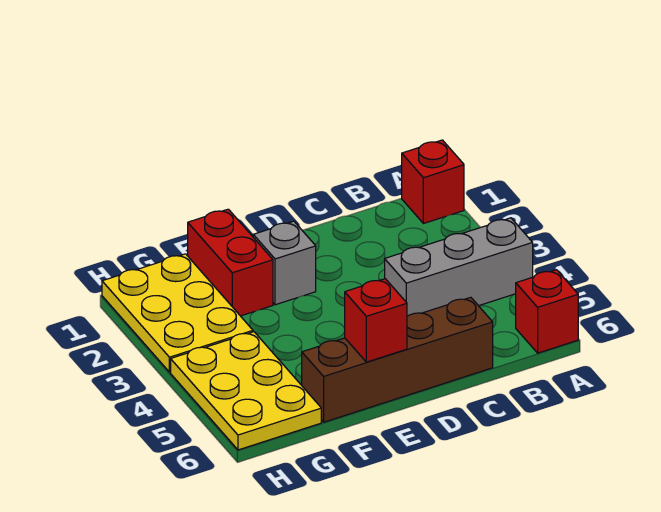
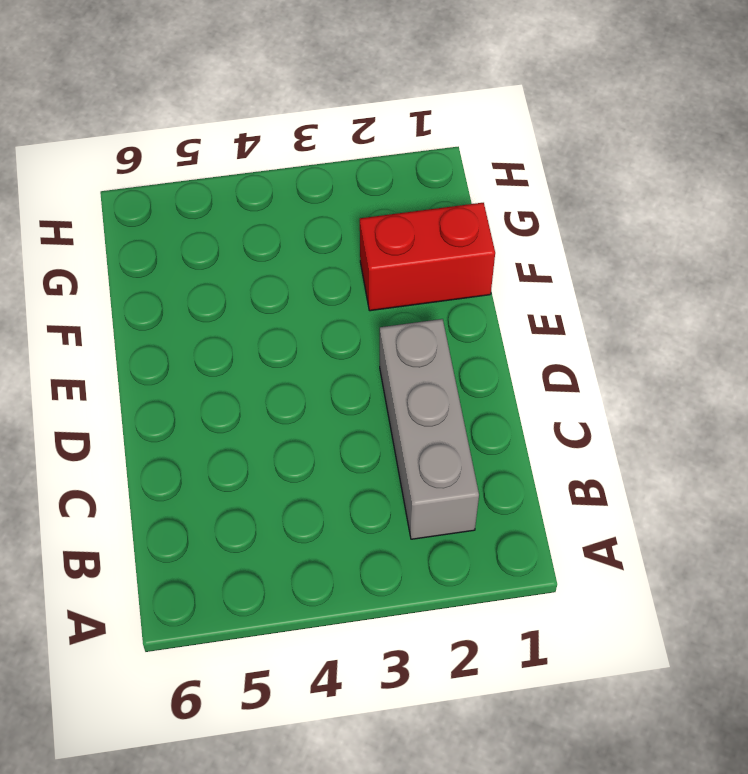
grey brick B2:D2 level 1 -> grey brick A4:C4 level 1
none -> red brick A1 level 1
none -> red brick A6 level 1

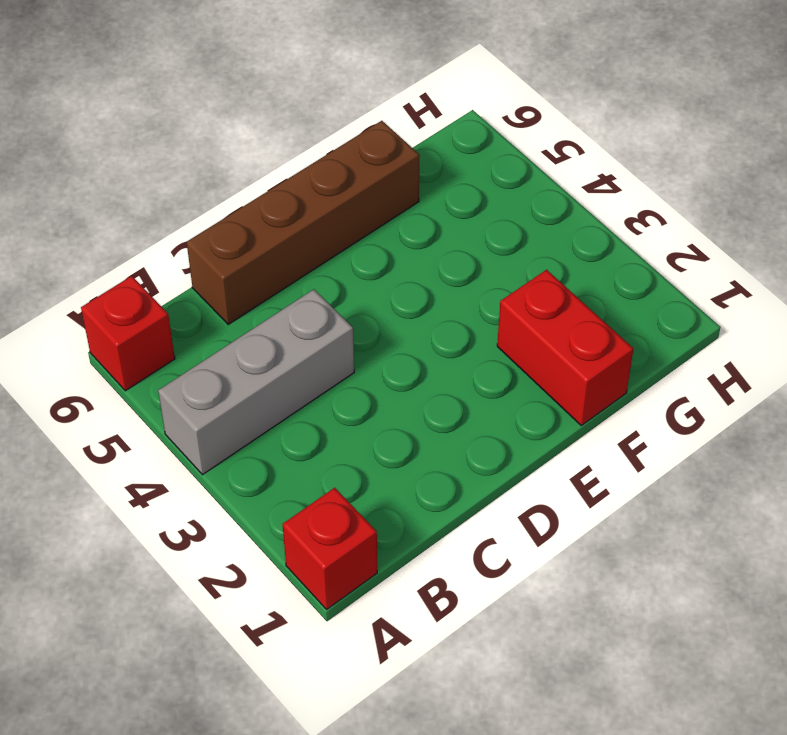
none -> grey brick E2 level 1
none -> yellow plate G1:H3 level 1

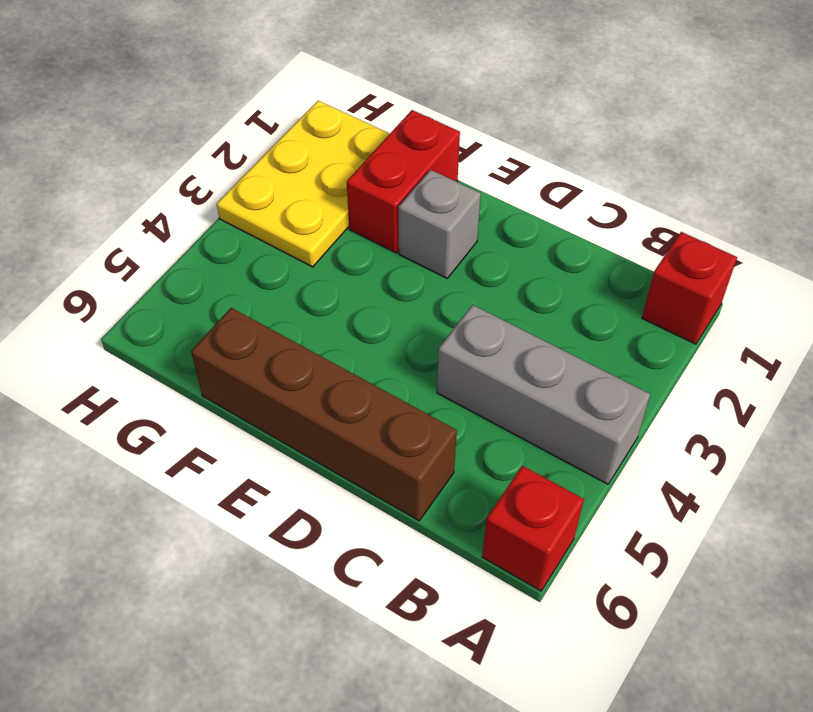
none -> yellow plate G4:H6 level 1
none -> red brick E6 level 2

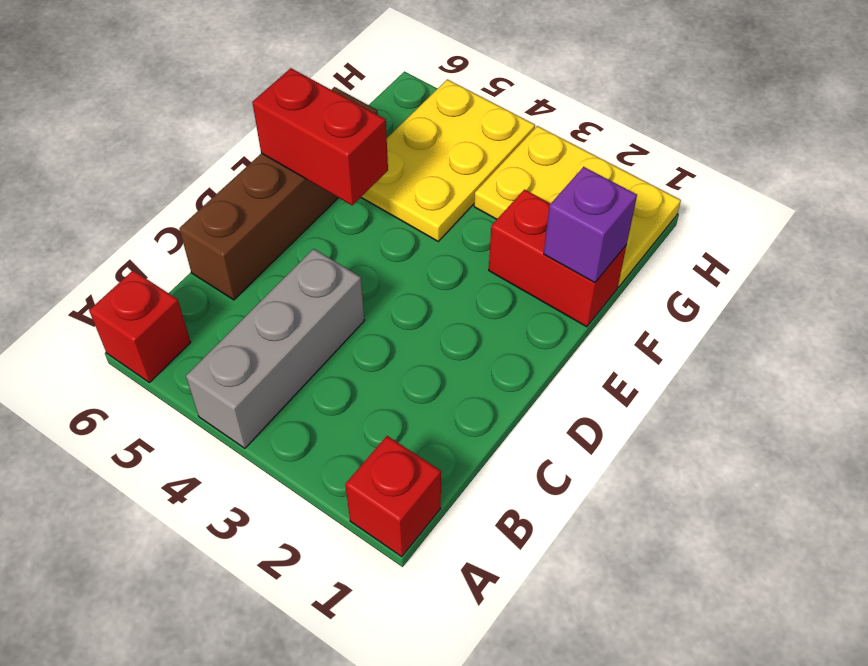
red brick E5:E6 level 2 -> red brick E6 level 2
purple brick F1 level 2 -> none
yellow plate F4:H5 level 1 -> yellow plate G4:H6 level 1
none -> grey brick E2 level 1

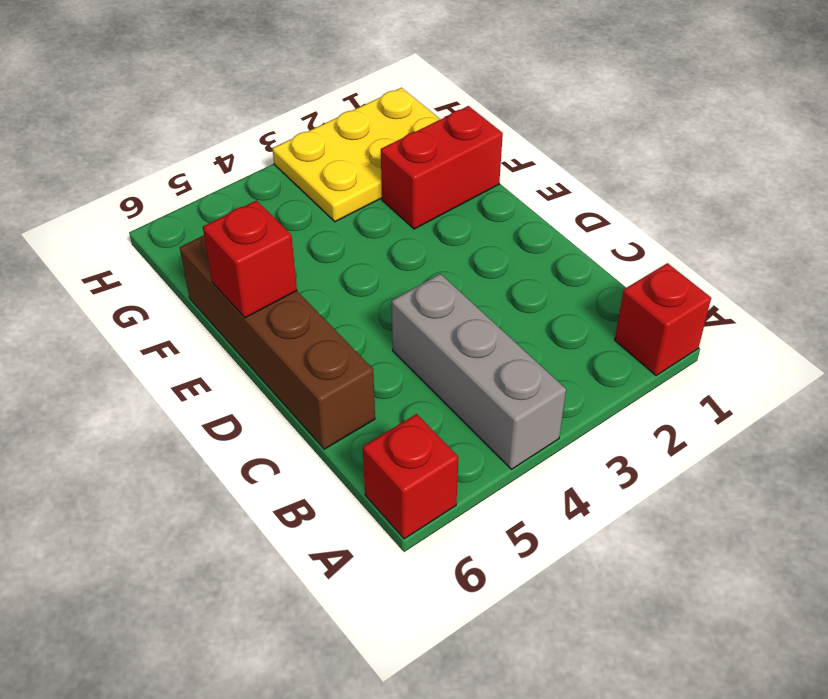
none -> grey brick E2 level 1
none -> yellow plate G4:H6 level 1

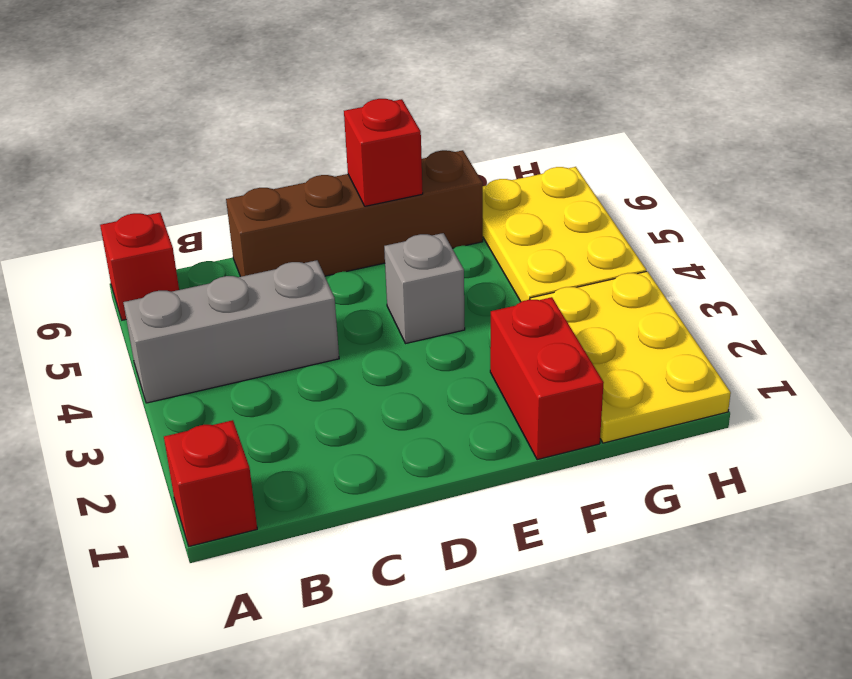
grey brick E4 level 1 -> grey brick E2 level 1

